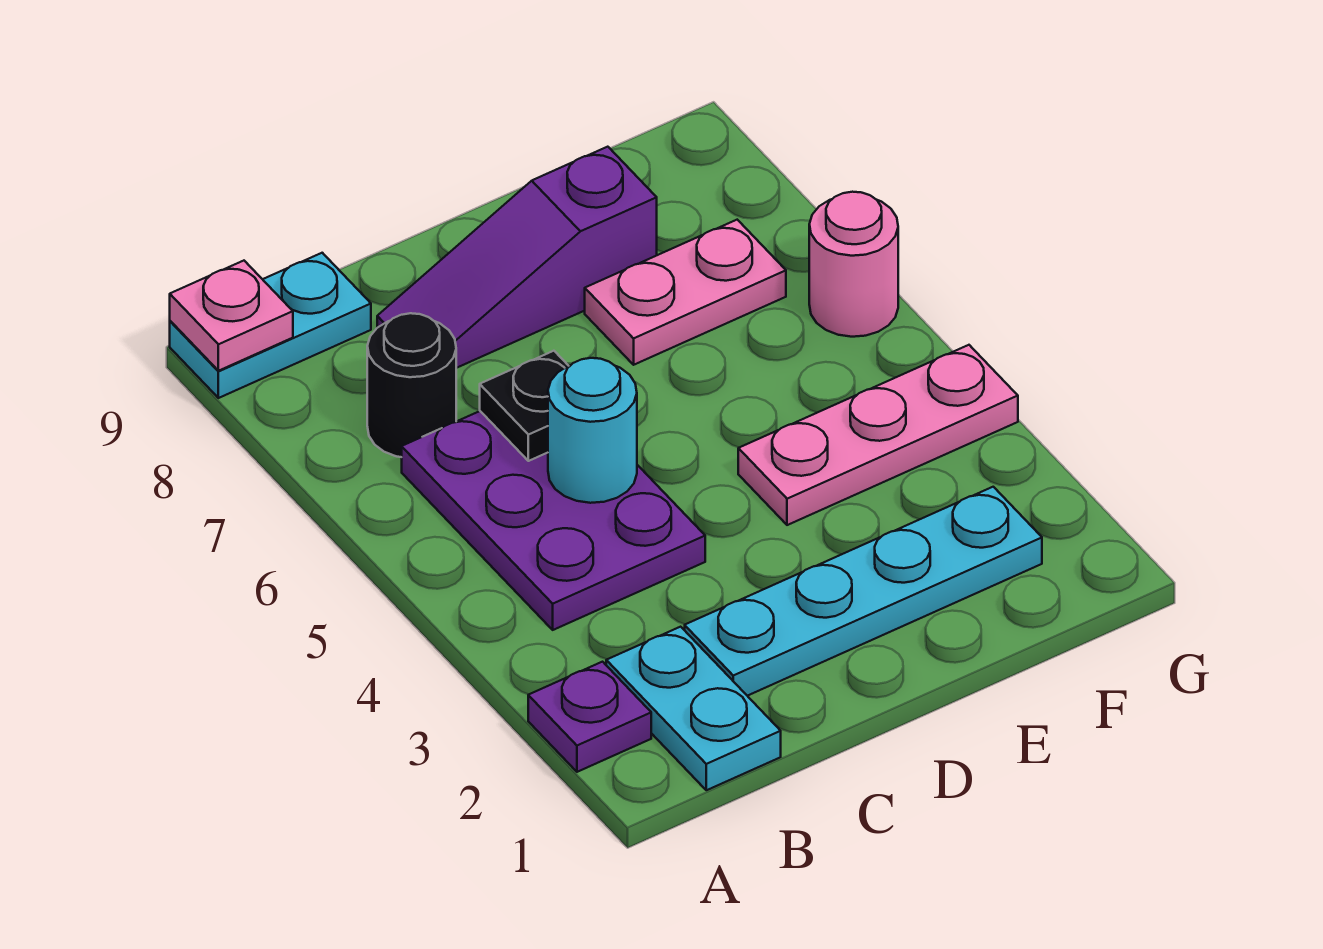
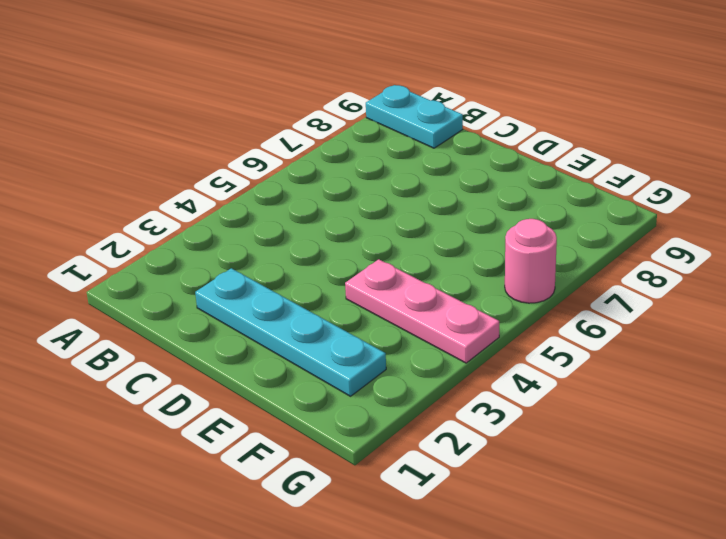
none -> purple plate A2 level 1
none -> cyan plate B1:B2 level 1
none -> purple plate B4:C6 level 1

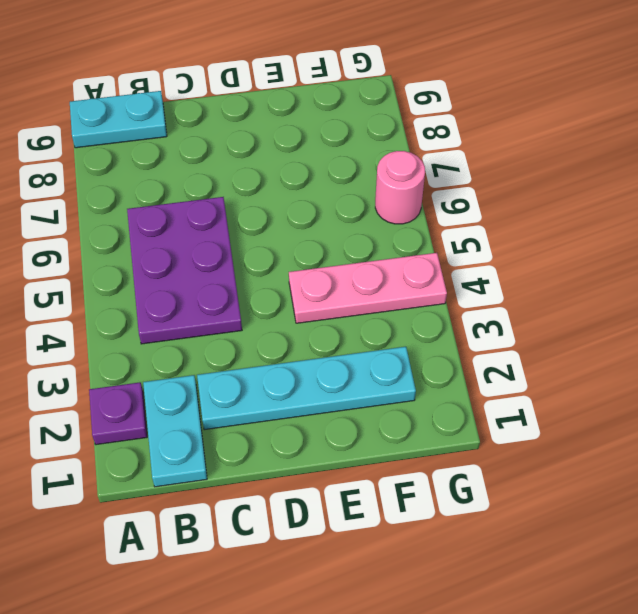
none -> black round brick B7 level 1
none -> purple slope C8:E8 level 1 top E
none -> pink plate E7:F7 level 1

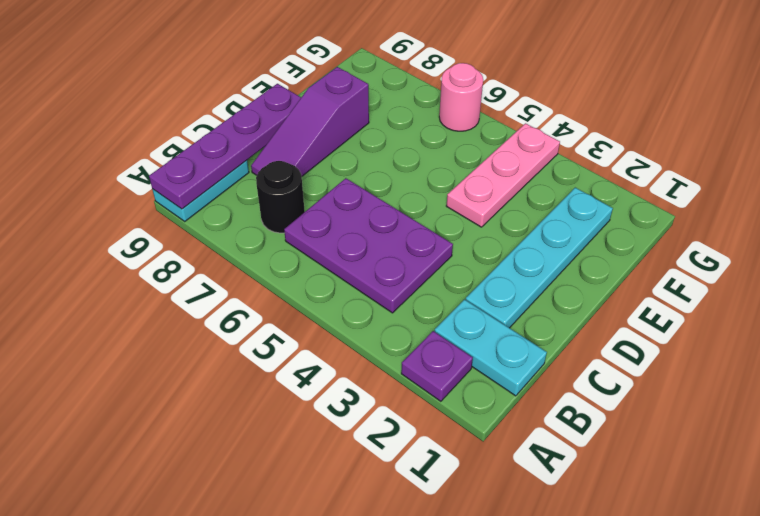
purple plate A9:D9 level 2 -> pink plate A9 level 2
none -> pink plate E7:F7 level 1
none -> cyan round brick C5 level 2
none -> black plate C6 level 2

